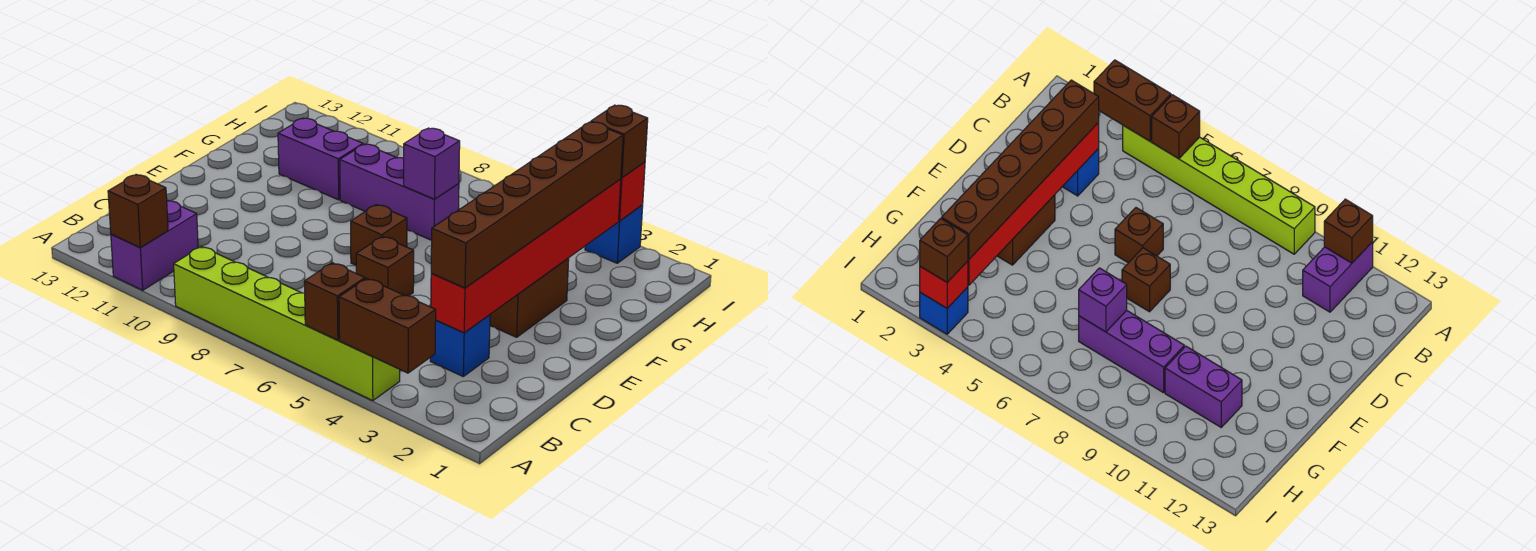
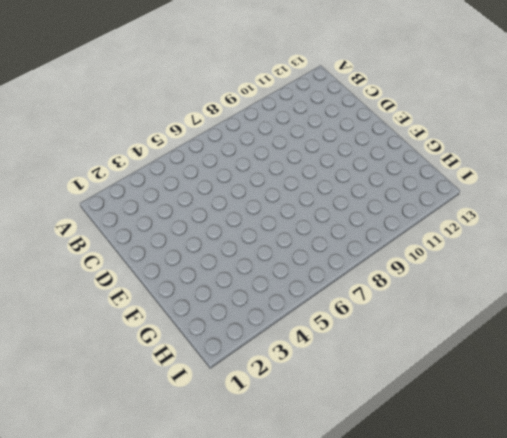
none -> lime brick A4:A9 level 1
none -> purple brick A11:B11 level 1
none -> blue brick C3 level 1

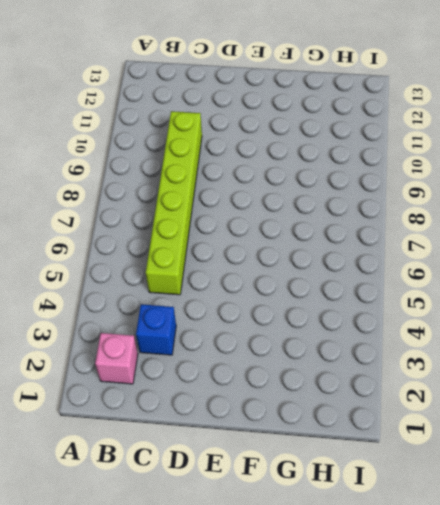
pink brick B2 level 1 -> none
lime brick C5:C10 level 1 -> lime brick A4:A9 level 1
none -> purple brick A11:B11 level 1
none -> brown brick D6 level 1
none -> brown brick E3:F3 level 1

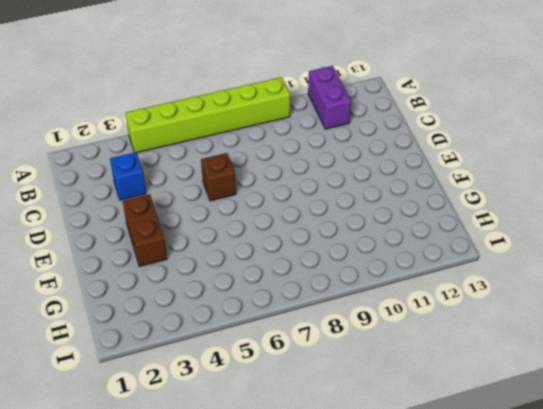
none -> brown brick E7 level 1
none -> purple brick G7:G9 level 1
none -> purple brick G10:G11 level 1

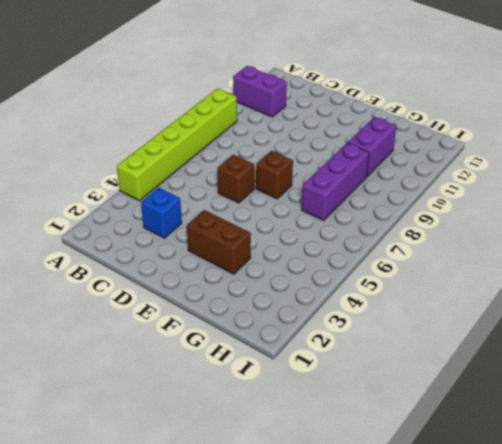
none -> blue brick I3 level 1
none -> brown brick A3:A4 level 2
none -> brown brick A5 level 2

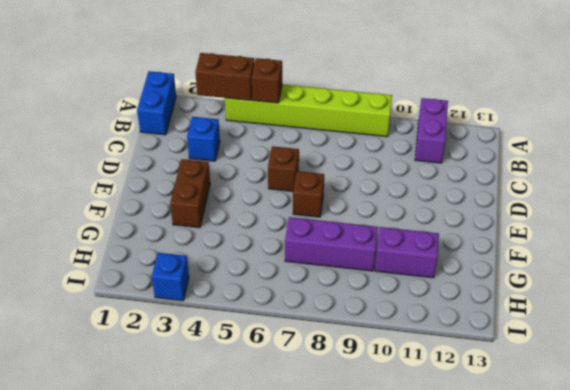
blue brick A1:B1 level 1 -> none
none -> brown brick A11 level 2
none -> red brick C3:H3 level 2
none -> purple brick G7 level 2

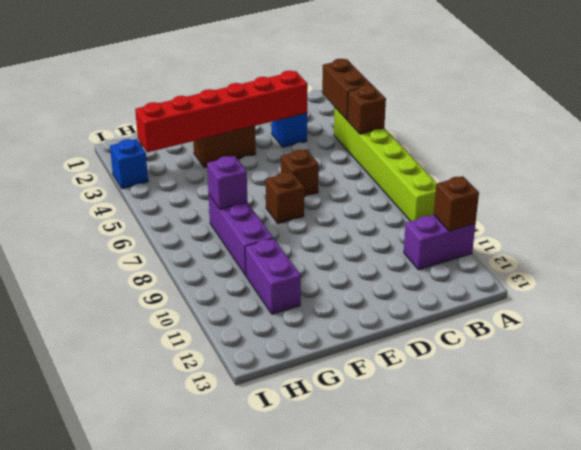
none -> red brick I3 level 2
none -> brown brick C3:H3 level 3
none -> brown brick I3 level 3

